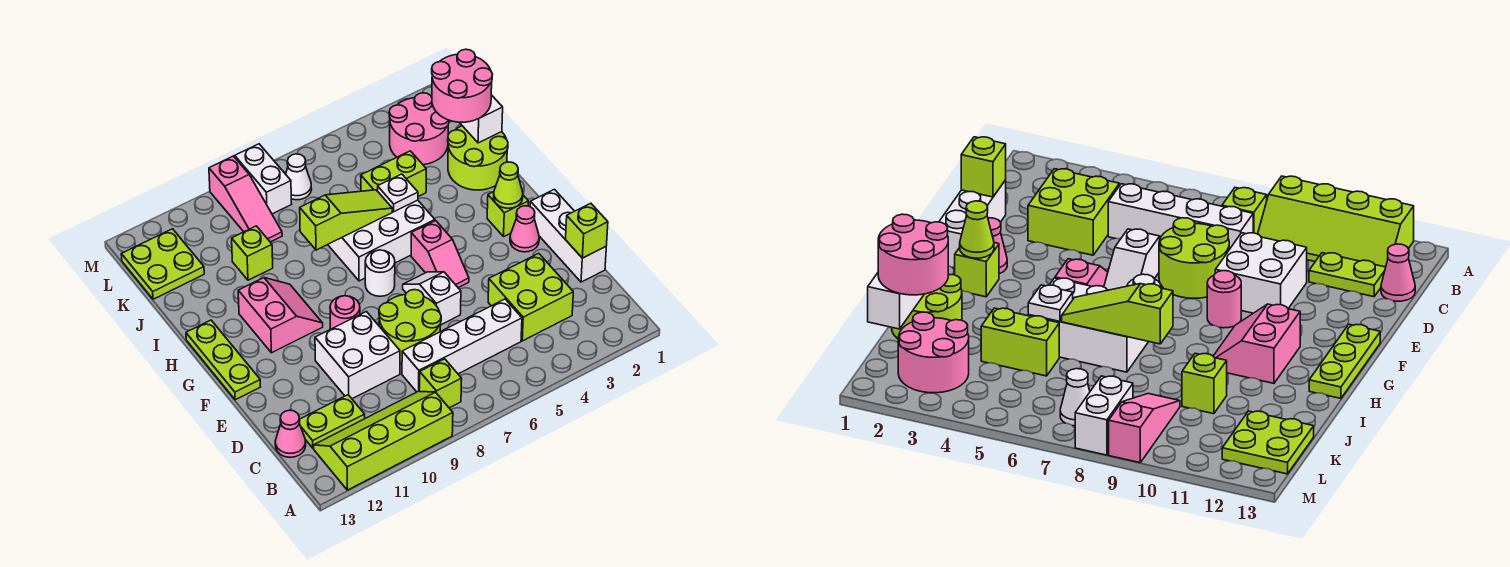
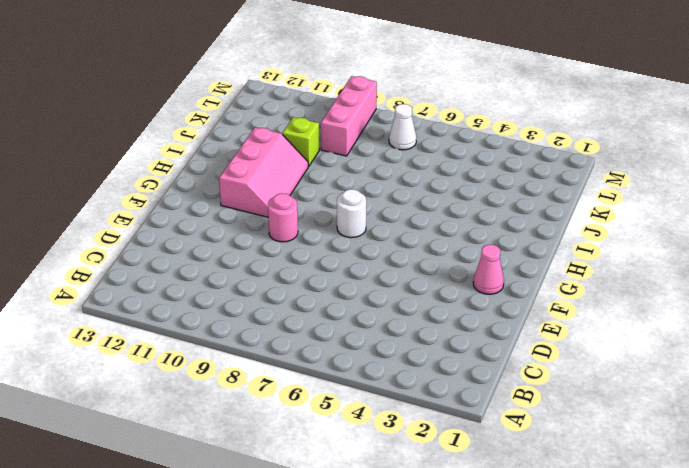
pink slope G10:I11 level 1 top 11 -> pink slope G10:H11 level 1 top 11
pink brick K9:M9 level 1 -> pink slope K9:M9 level 1 top M
none -> lime slope A9:B12 level 1 top A
none -> lime brick B8 level 1
none -> lime brick C3:D4 level 1
none -> white brick C5:C8 level 1

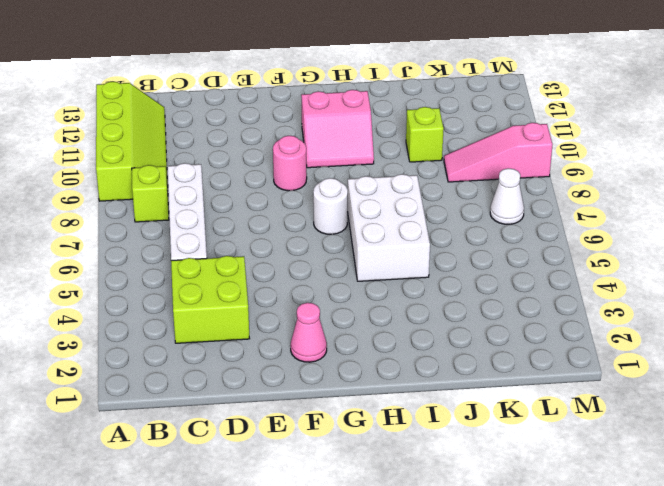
none -> lime plate C11:C12 level 1
none -> pink cone C13 level 1
none -> white brick D1:F1 level 1
none -> lime round brick D7:E8 level 1

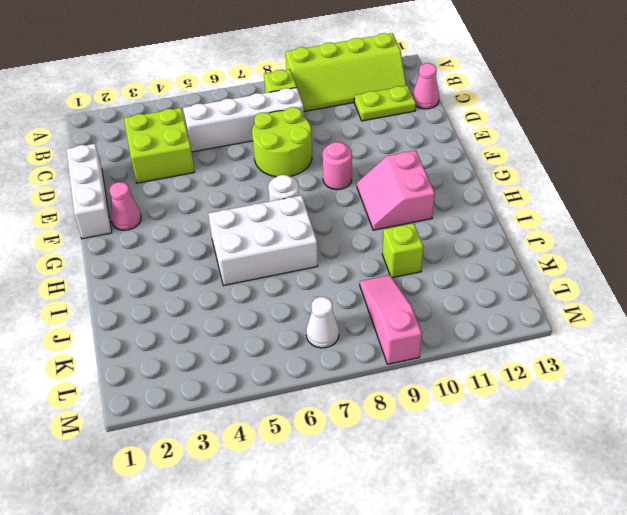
none -> white brick D9:E10 level 1
none -> white slope E6:F6 level 1 top E
none -> pink slope F5:G5 level 1 top G
none -> lime plate F13:H13 level 1

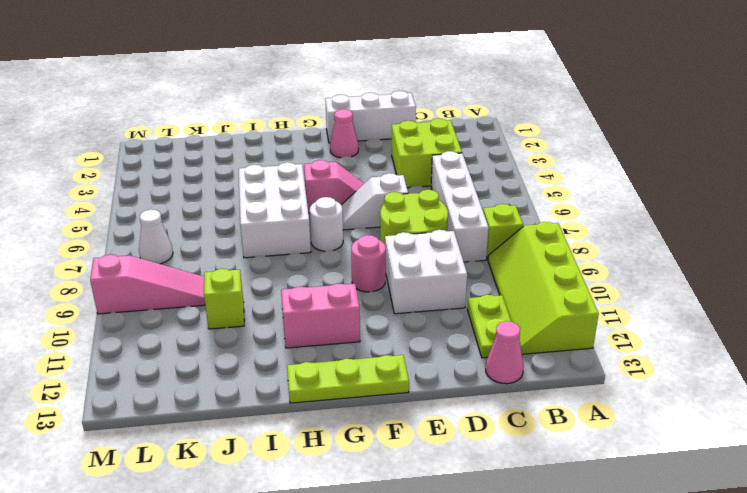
none -> lime brick G2 level 1
none -> lime round brick I1:J2 level 1
none -> lime brick J4:J5 level 1
none -> pink round brick K2:L3 level 1

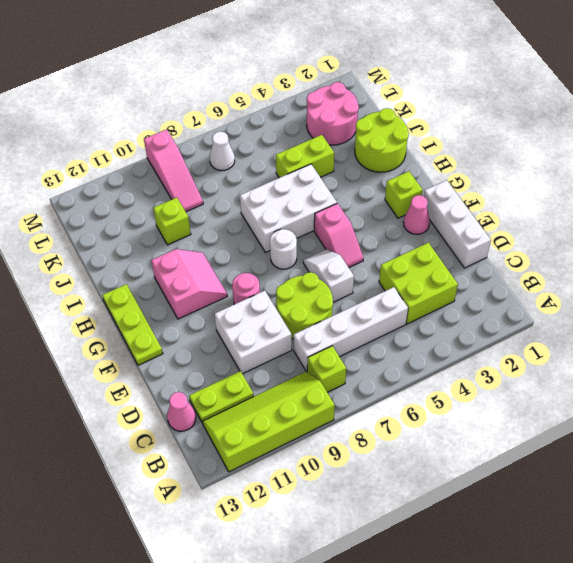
none -> lime plate K12:L13 level 1
none -> white brick L8:M8 level 1
none -> lime brick D1 level 2
none -> lime cone G2 level 2

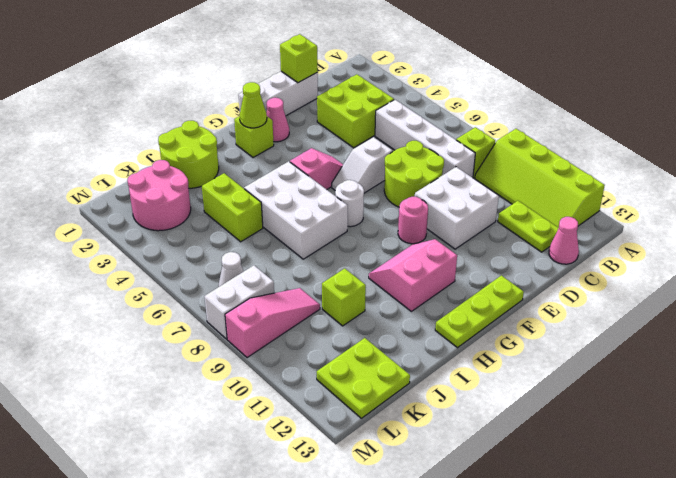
none -> white plate I5 level 2
none -> lime slope I6:I8 level 2 top 8
none -> white brick J1:K1 level 2
none -> pink round brick J1:K2 level 3

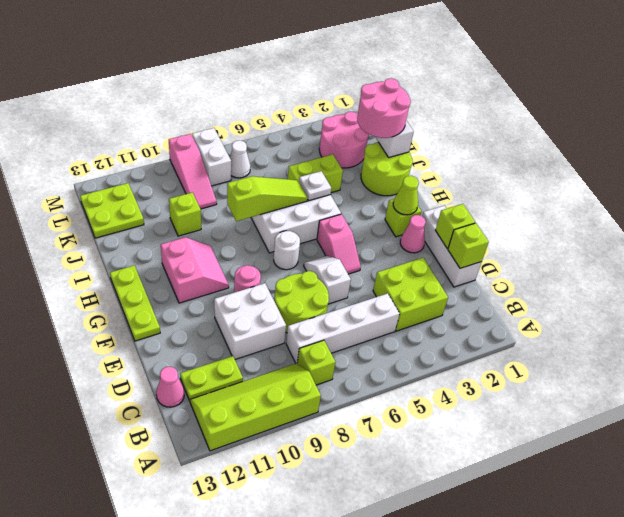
lime brick E1 level 2 -> none

